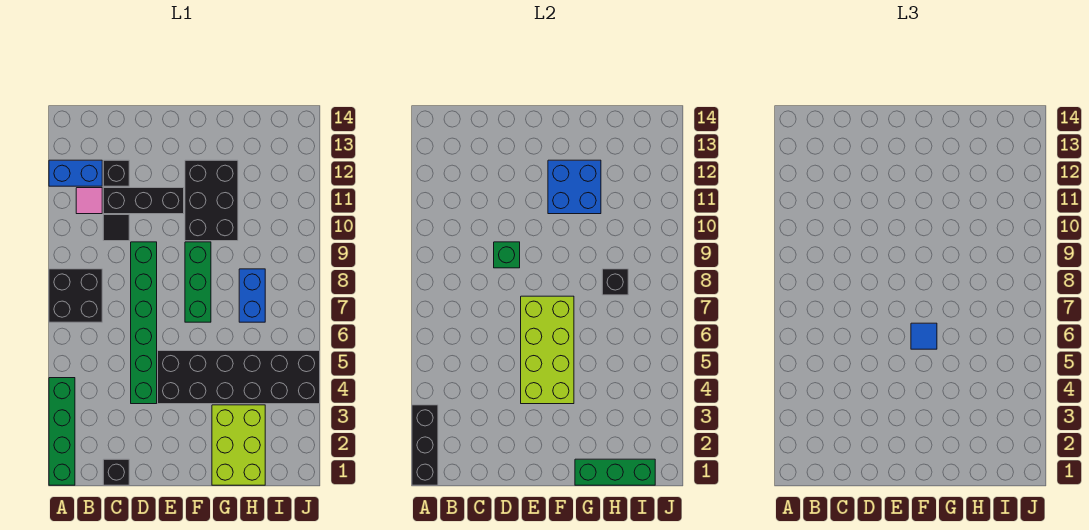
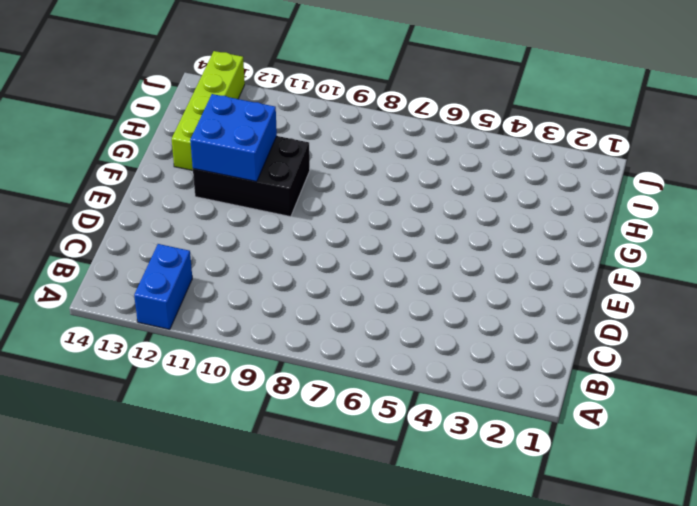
lime brick G13:J13 level 1 -> none
none -> green brick A1:A4 level 1
none -> black brick A7:B8 level 1
none -> pink tile B11 level 1

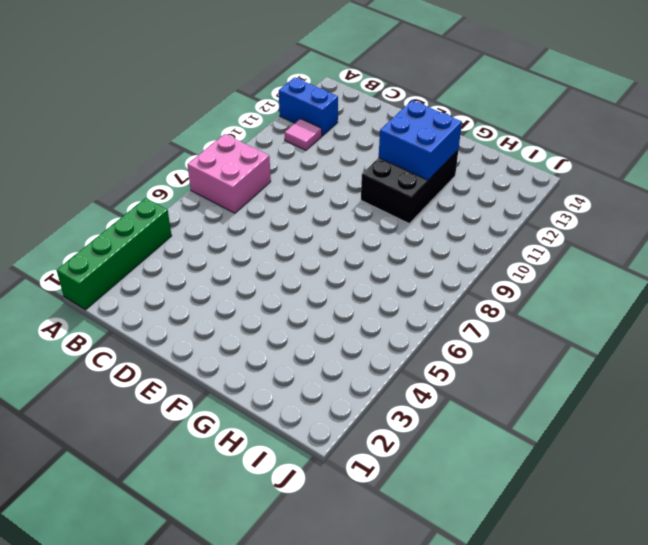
pink brick A7:B8 level 1 -> black brick A7:B8 level 1
none -> black brick C1 level 1
none -> black tile C10 level 1
none -> black brick C11:E11 level 1

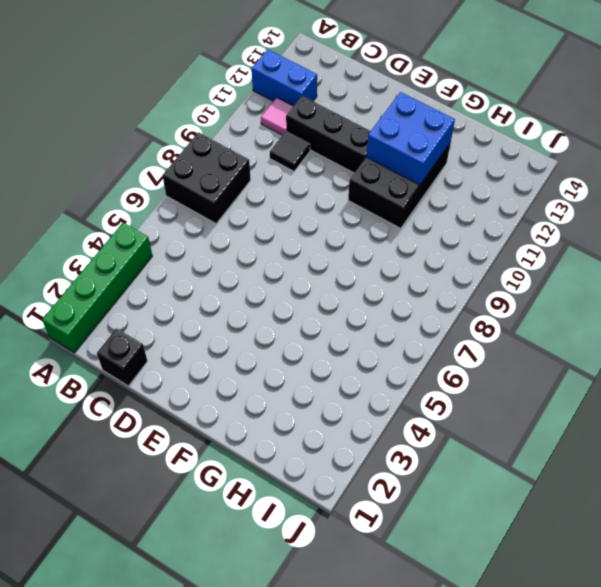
none -> black brick C12 level 1
none -> green brick D4:D9 level 1
none -> black brick E4:J5 level 1

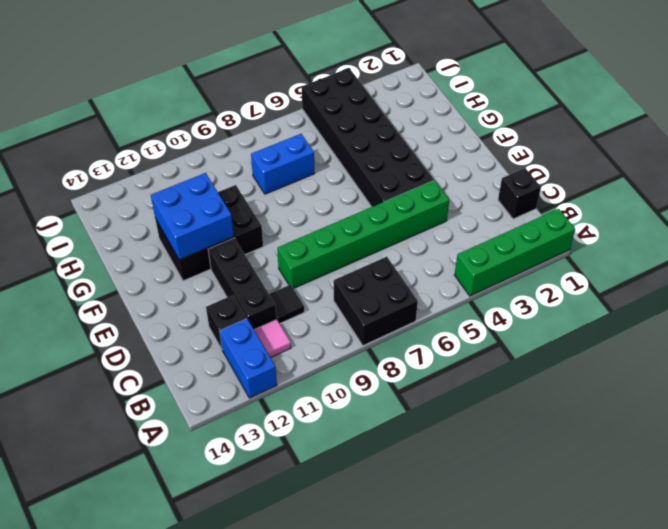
none -> green brick F7:F9 level 1
none -> lime brick G1:H3 level 1
none -> black brick A1:A3 level 2

